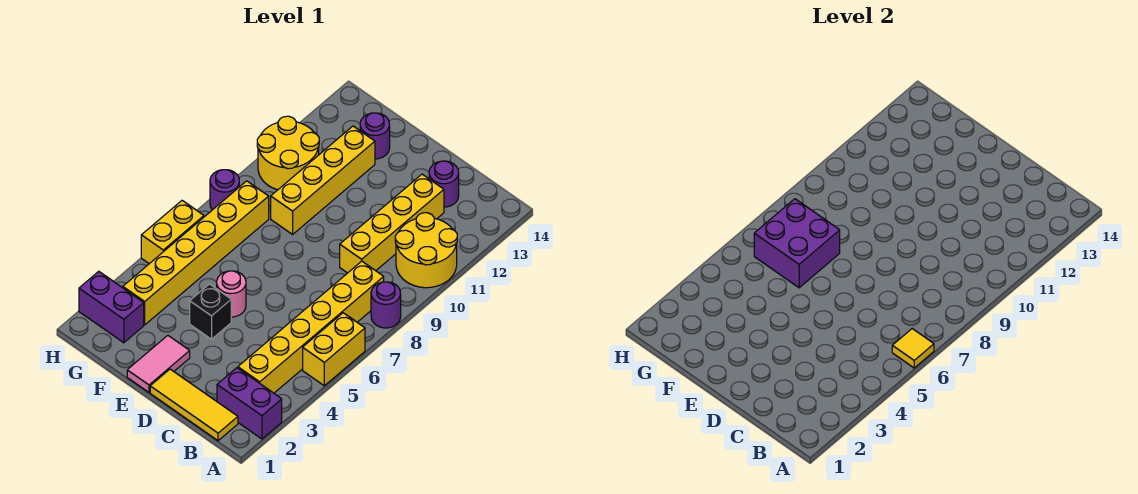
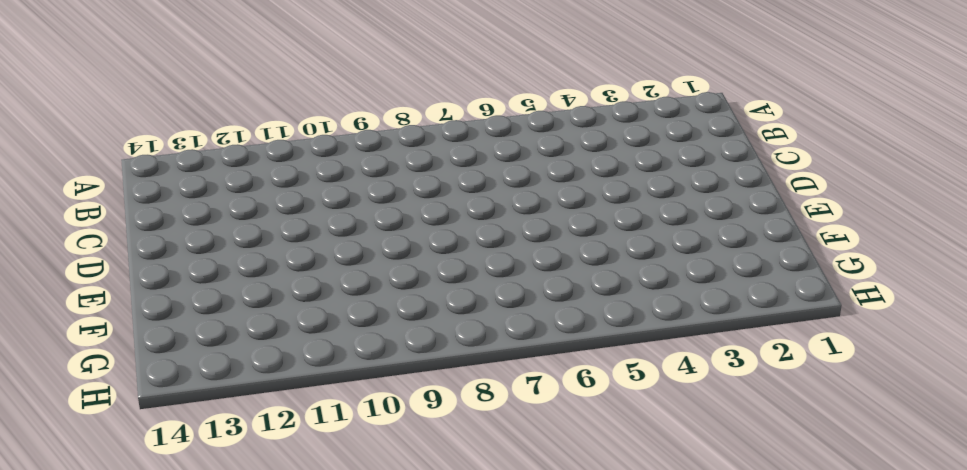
none -> purple brick A2:B2 level 1
none -> yellow brick A5:A6 level 1
none -> purple round brick A8 level 1

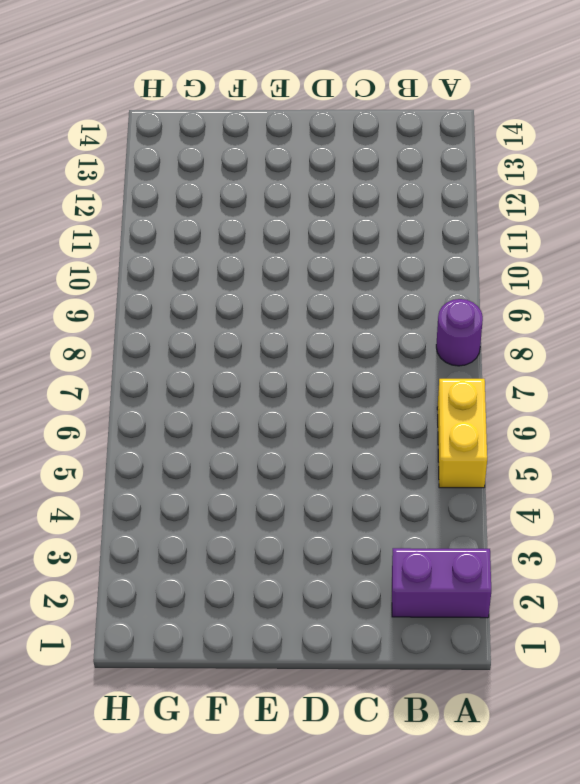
none -> yellow round brick A10:B11 level 1
none -> yellow tile B1:D1 level 1
none -> yellow brick B3:B8 level 1

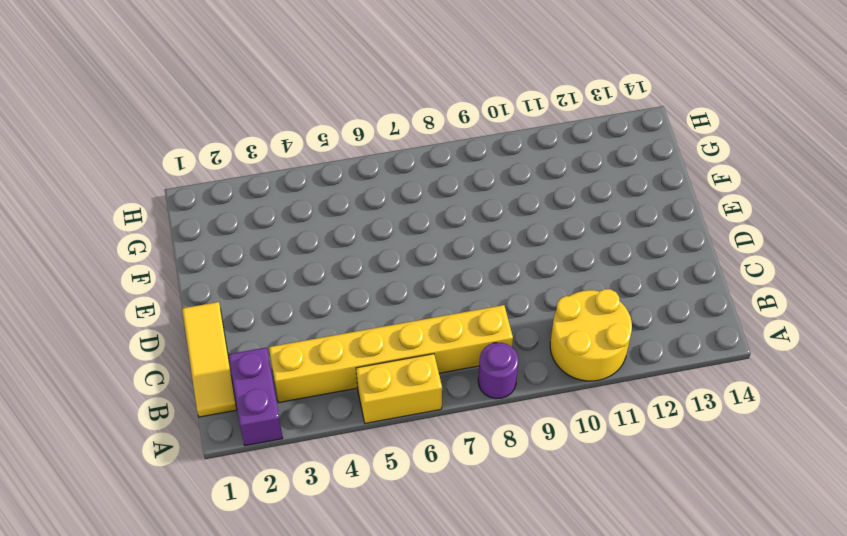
none -> yellow brick C9:C12 level 1
none -> purple round brick C13 level 1
none -> pink tile E1:E2 level 1

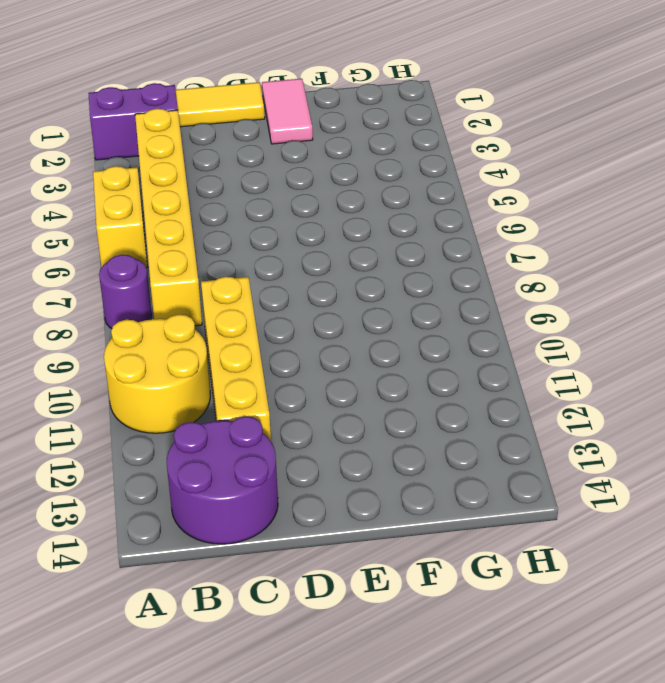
purple round brick B13:C14 level 1 -> purple round brick C13 level 1
none -> black brick E4 level 1
none -> pink round brick E5 level 1
none -> yellow brick F9:F12 level 1

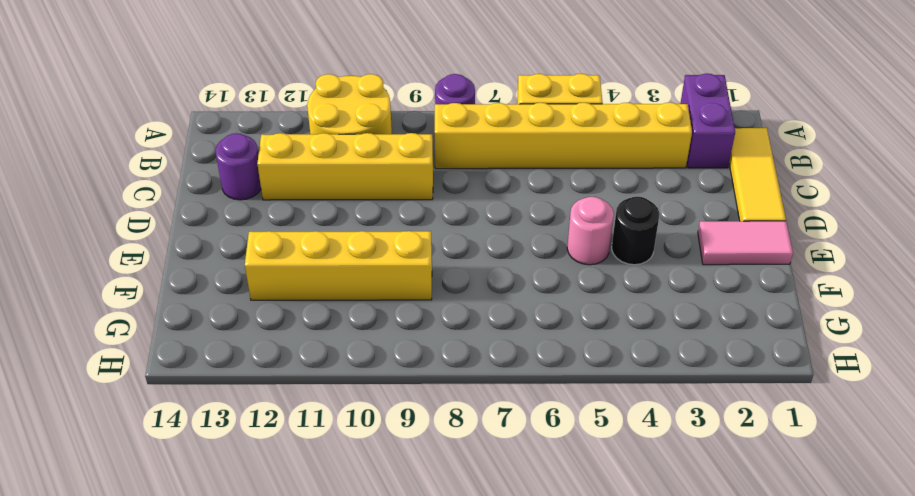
black round brick E4 level 1 -> black brick E4 level 1
none -> purple round brick F13 level 1
none -> purple brick G2:H2 level 1
none -> yellow brick G3:G8 level 1

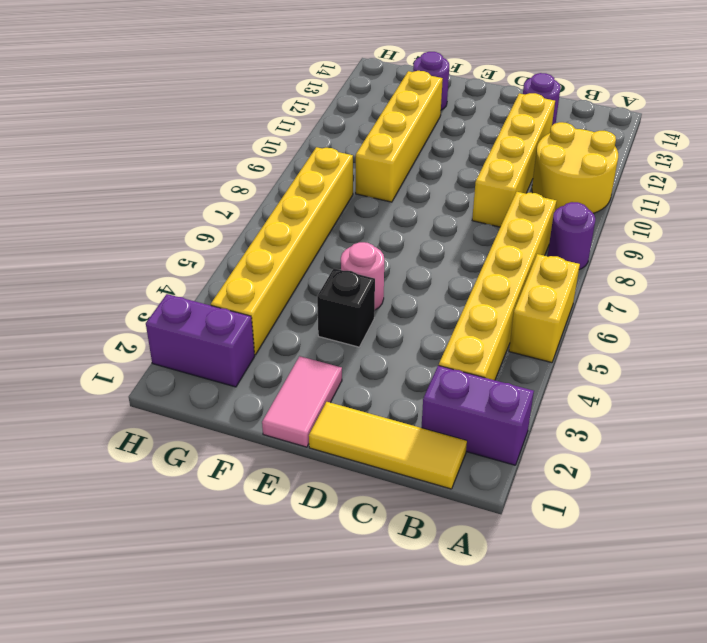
none -> yellow round brick G10:H11 level 1
none -> yellow brick H5:H6 level 1
none -> purple round brick H8 level 1

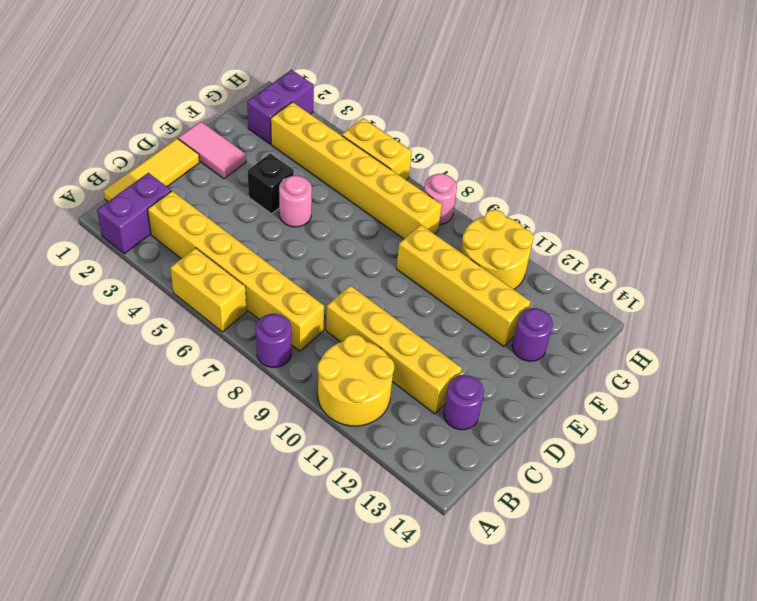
pink round brick H8 level 1 -> purple round brick H8 level 1
none -> yellow tile A6 level 2
none -> purple brick F6:G7 level 2

